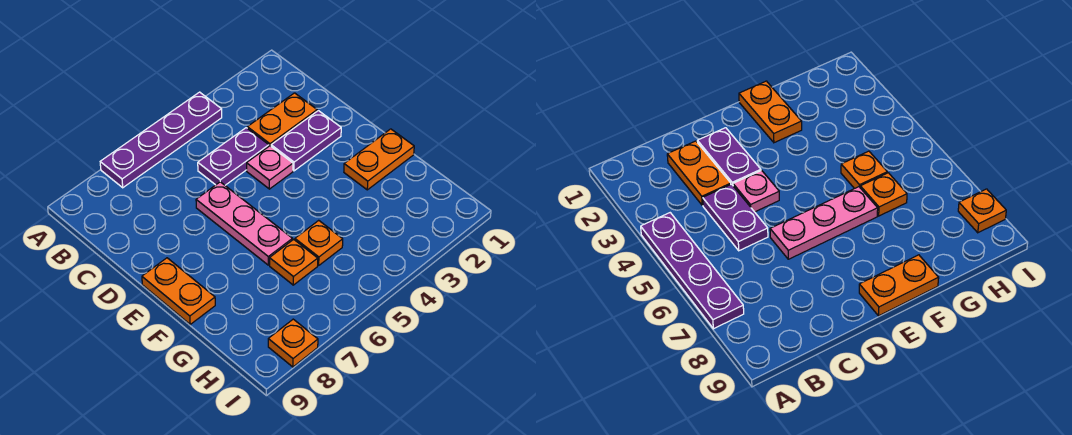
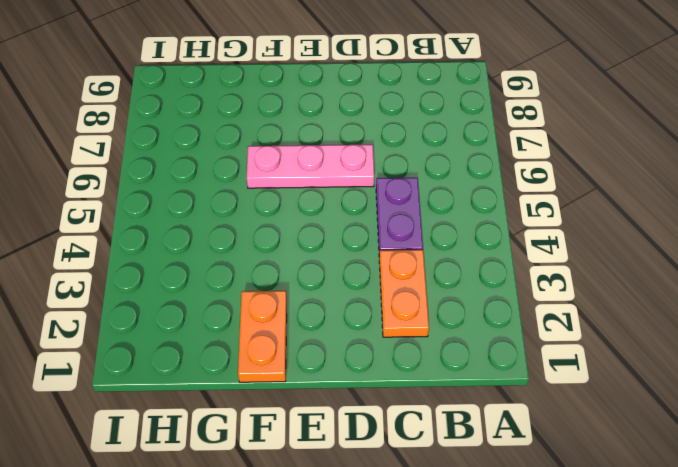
none -> purple plate A4:A7 level 1
none -> purple plate D2:D3 level 1

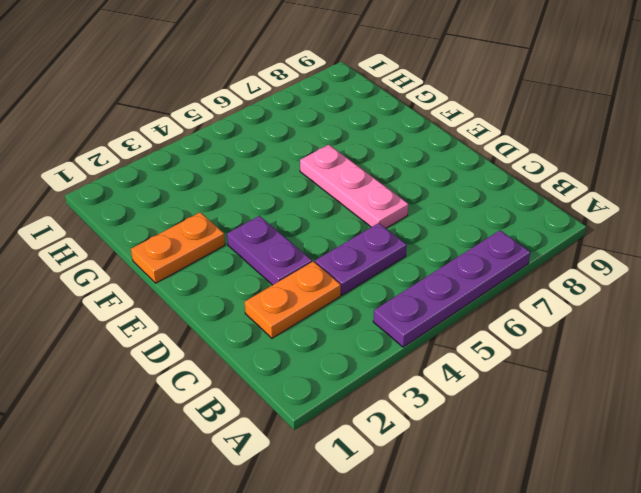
purple plate D3:E3 level 1 -> purple plate D2:D3 level 1
none -> pink plate D4 level 1
none -> orange plate E9:F9 level 1

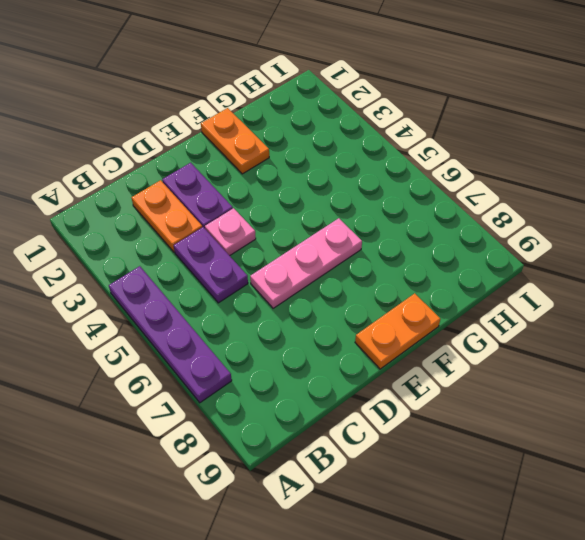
none -> orange plate G5 level 1
none -> orange plate G6 level 1

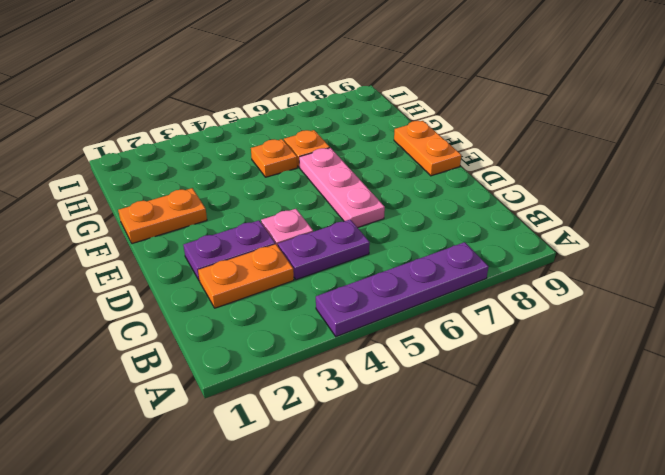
none -> orange plate I8 level 1

